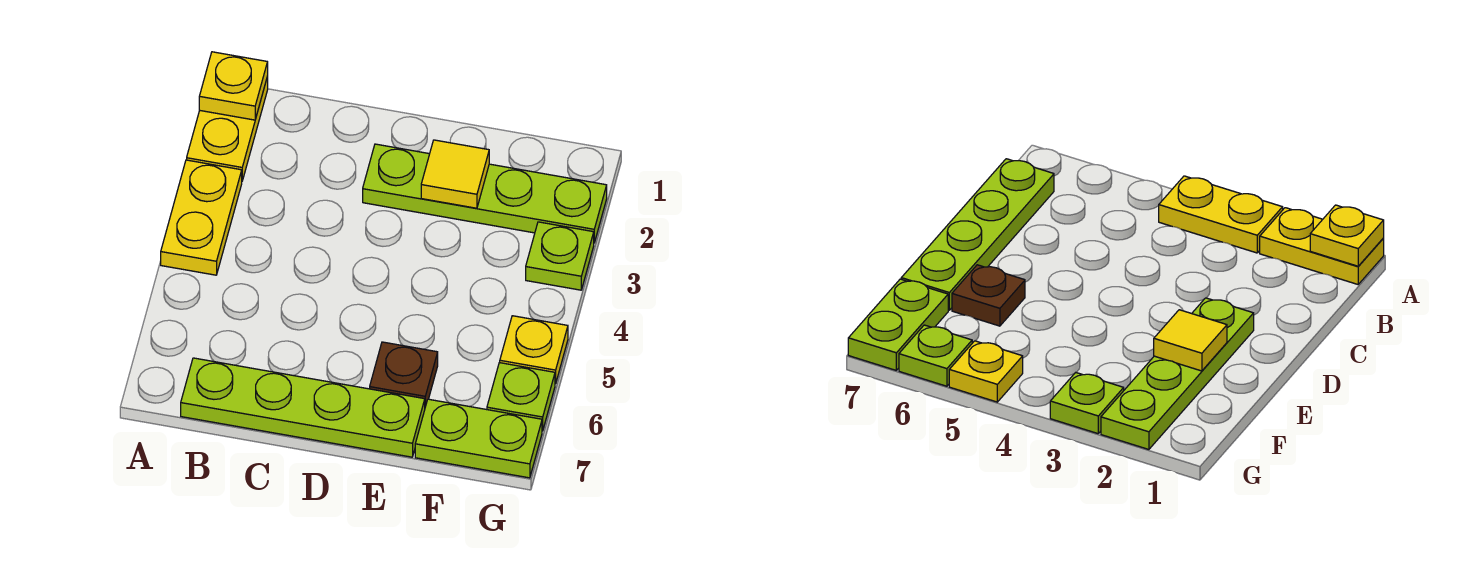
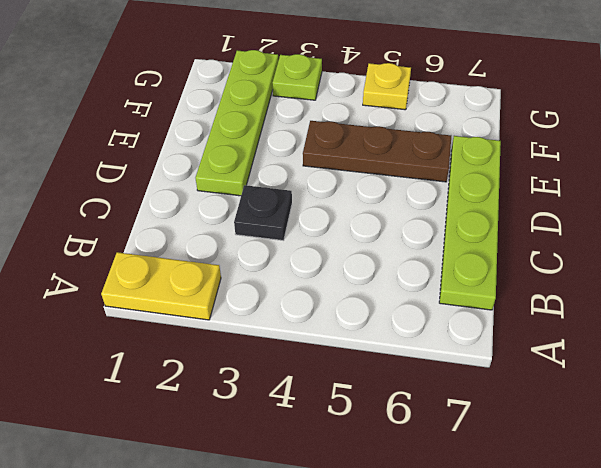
black plate C3 level 1 -> none
brown plate E4:E6 level 1 -> brown plate E6 level 1
none -> yellow plate A3:A4 level 1
none -> lime plate F7:G7 level 1

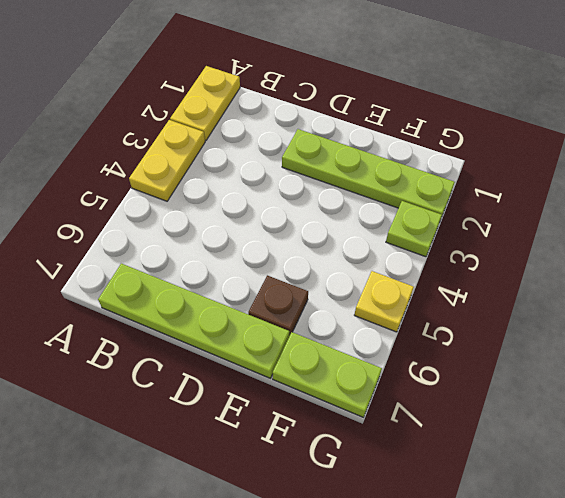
none -> lime plate G6 level 1
none -> yellow plate A1 level 2

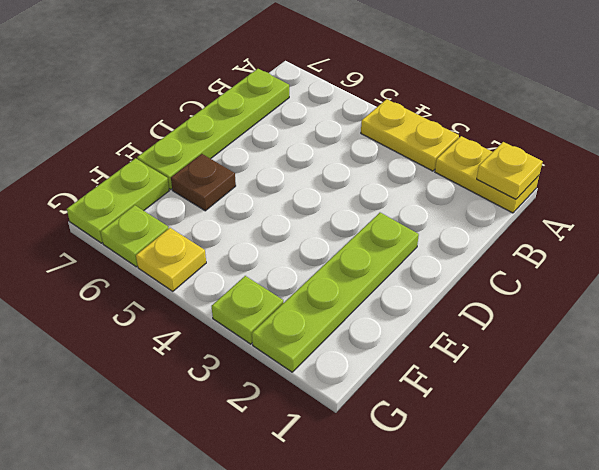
none -> yellow tile E2 level 2

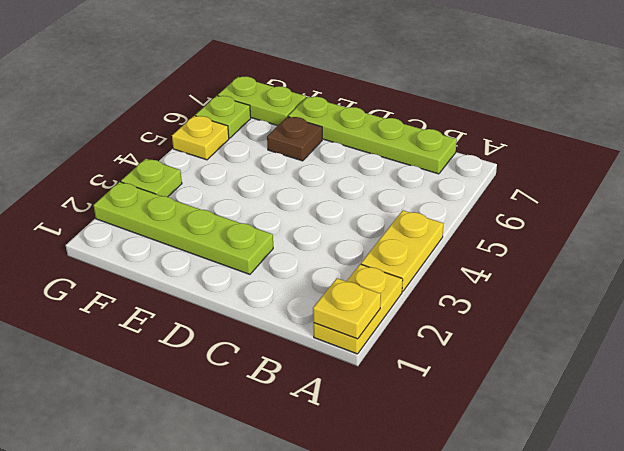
none -> yellow tile E2 level 2

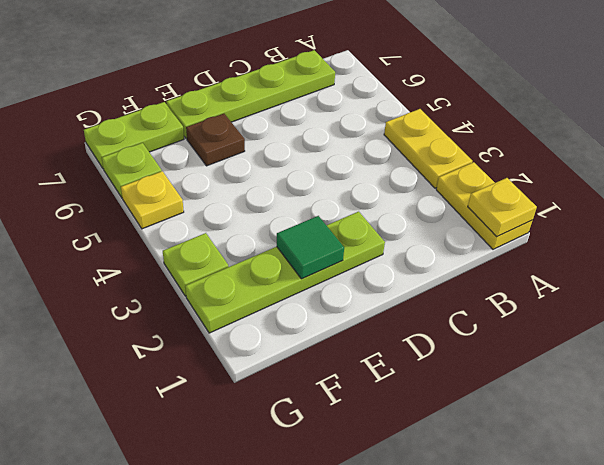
green tile E2 level 2 -> yellow tile E2 level 2

